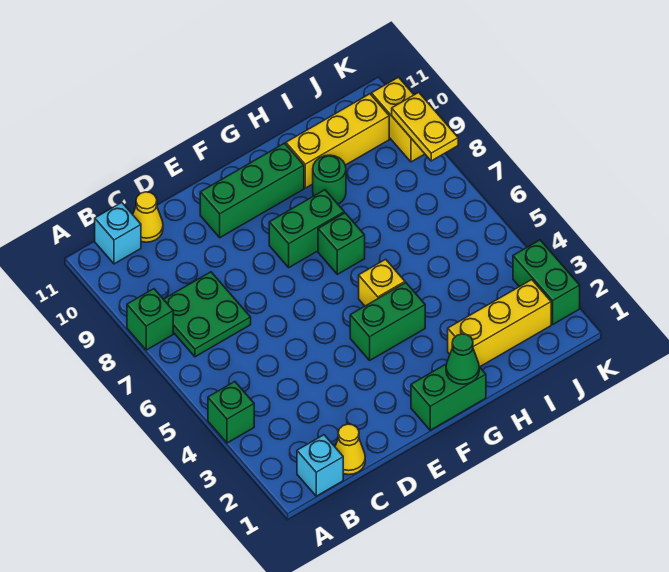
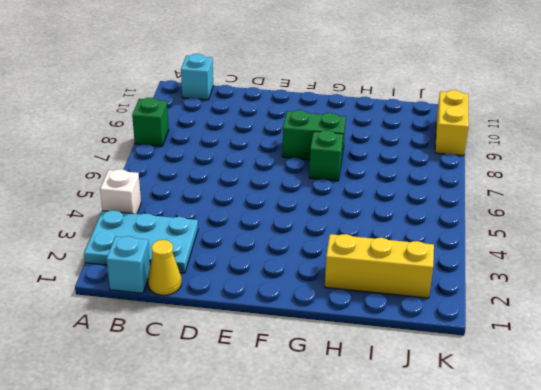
cyan plate A2:C3 level 1 -> none
white brick A4 level 1 -> green brick A4 level 1
none -> green plate B7:C8 level 1
none -> yellow cone C11 level 1
none -> green brick E10:G10 level 1

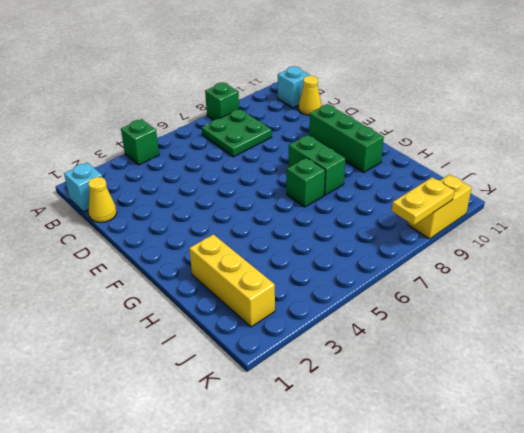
none -> green brick F1:G1 level 1
none -> green brick F4:G4 level 1
none -> yellow brick G5 level 1

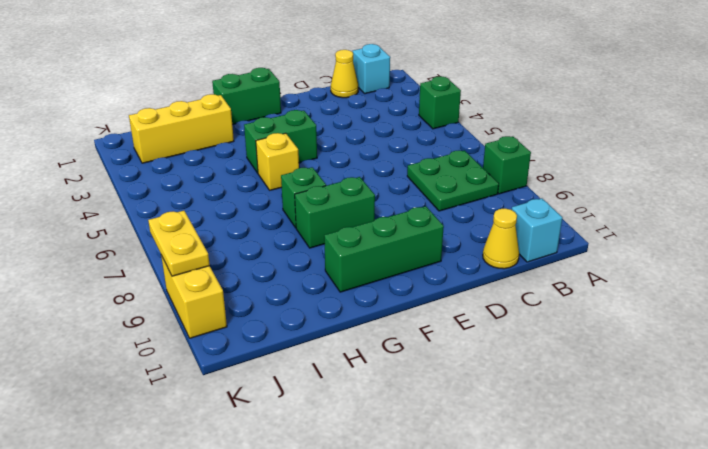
none -> green round brick H9 level 1
none -> yellow brick H10:J10 level 1
none -> green brick K2:K3 level 1

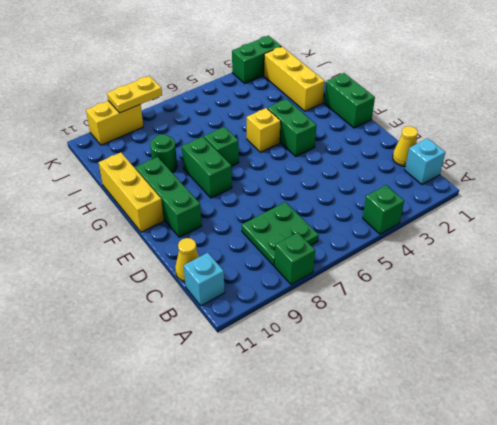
yellow brick F11:H11 level 1 -> yellow brick H10:J10 level 1
none -> green cone G1 level 2

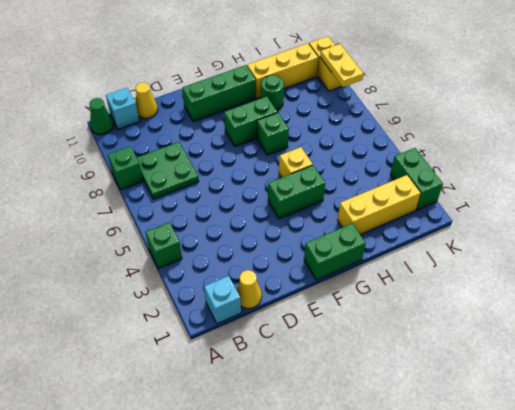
green cone A11 level 1 -> green cone G1 level 2

